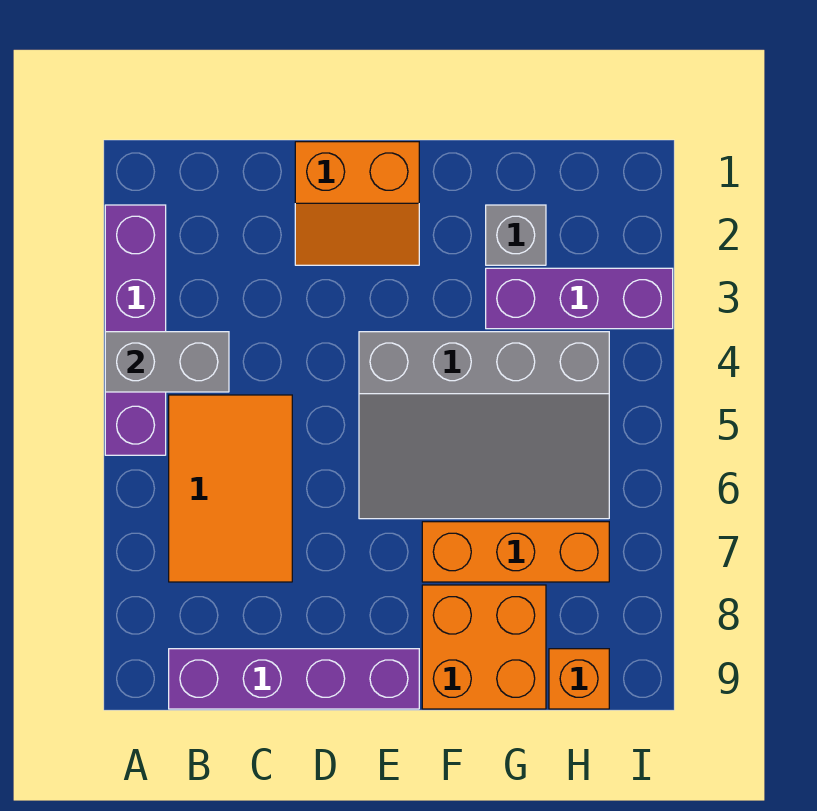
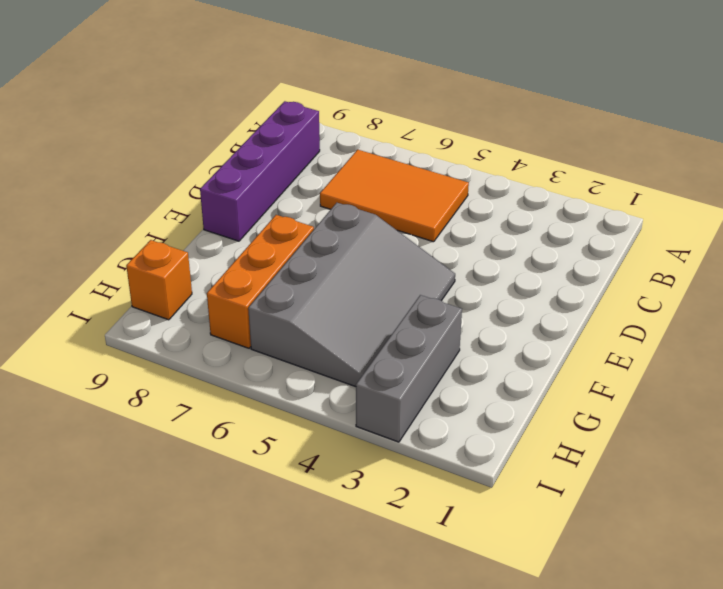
grey slope E4:H6 level 1 top 6 -> grey slope E4:H6 level 1 top 4
grey brick G3:I3 level 1 -> purple brick G3:I3 level 1
none -> purple brick A2:A5 level 1
none -> orange slope D1:E2 level 1 top 1

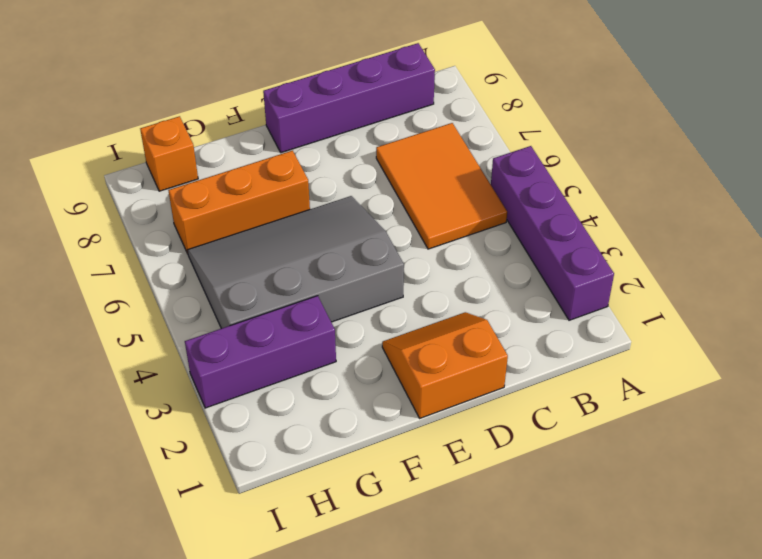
none -> orange brick F8:G9 level 1
none -> grey brick G2 level 1

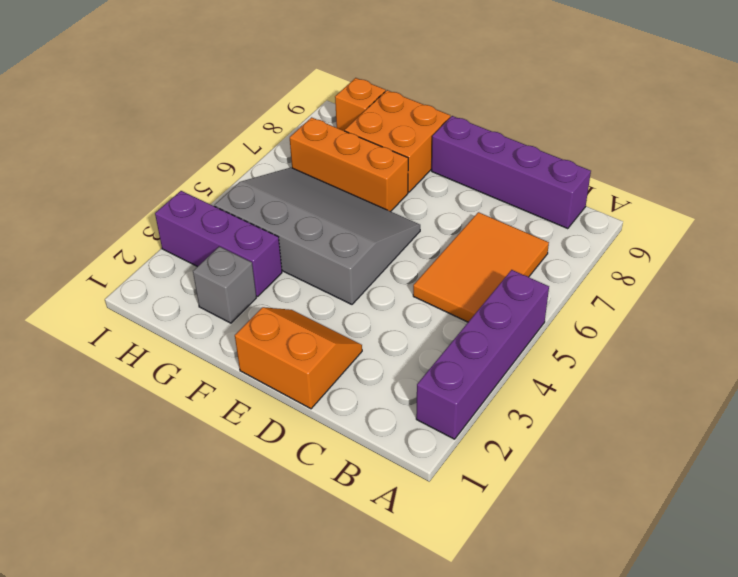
none -> grey brick A4:B4 level 2

